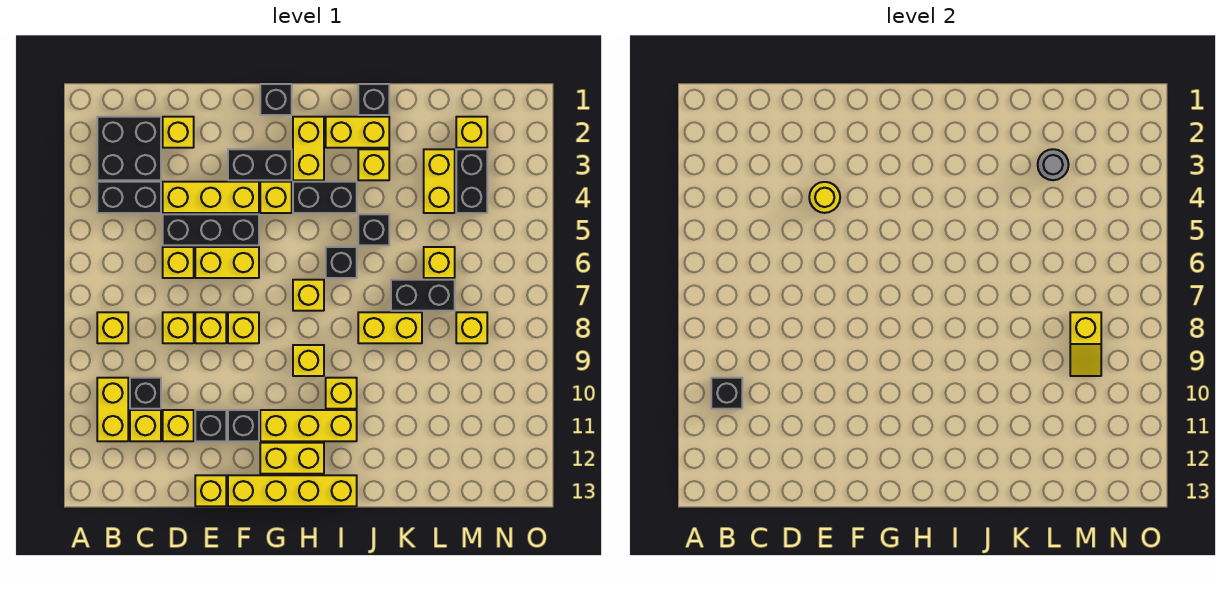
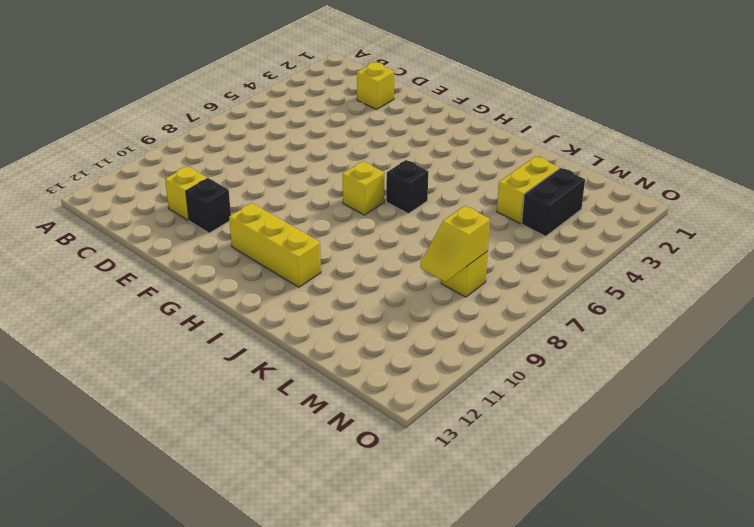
none -> black brick B2:C3 level 1
none -> black brick B4:C4 level 1
none -> yellow brick B8 level 1
none -> yellow brick B10:B11 level 1

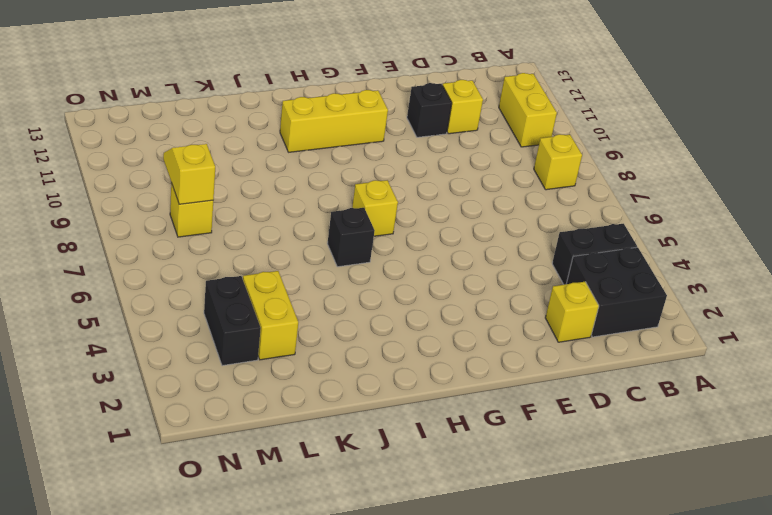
none -> black brick C10 level 1
none -> yellow brick C11 level 1
none -> yellow brick D4:F4 level 1
none -> black brick D5:F5 level 1

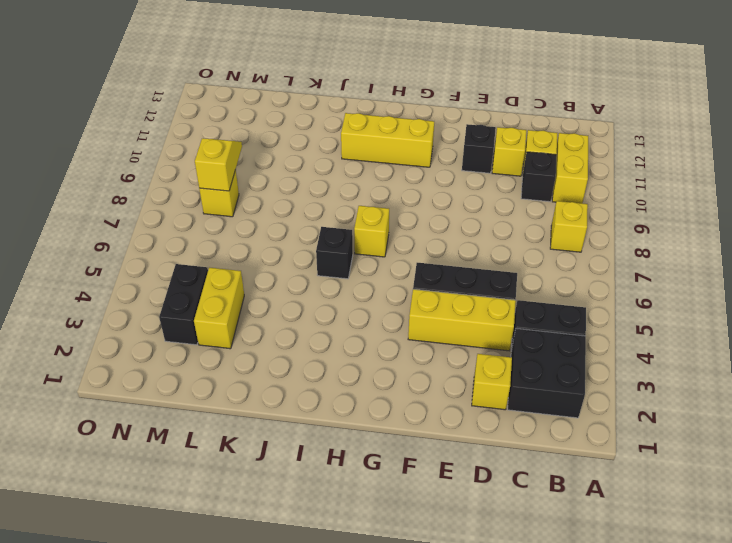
none -> yellow brick D6 level 1
none -> yellow brick D8 level 1
none -> yellow brick E6:F6 level 1
none -> yellow brick E8 level 1

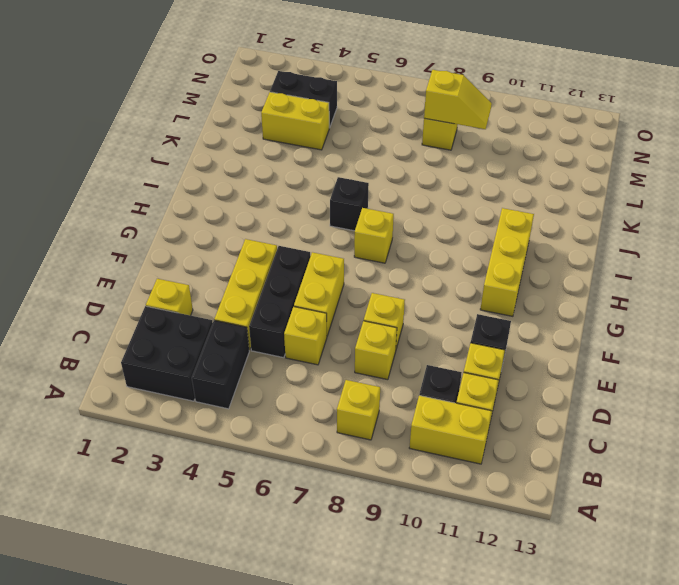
none -> yellow brick E13 level 1
none -> black brick F3:G3 level 1
none -> yellow brick F8 level 1
none -> black brick F11 level 1

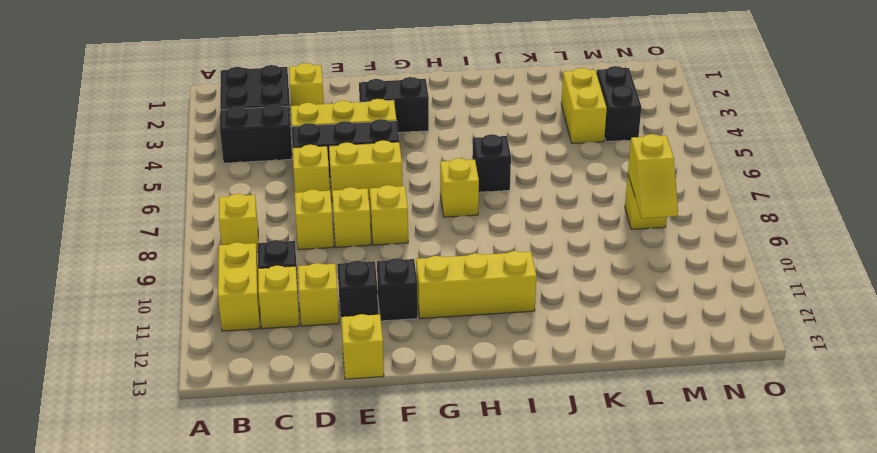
none -> yellow brick F13:I13 level 1
none -> black brick G1 level 1
none -> yellow brick G4 level 1
none -> yellow brick G12:H12 level 1

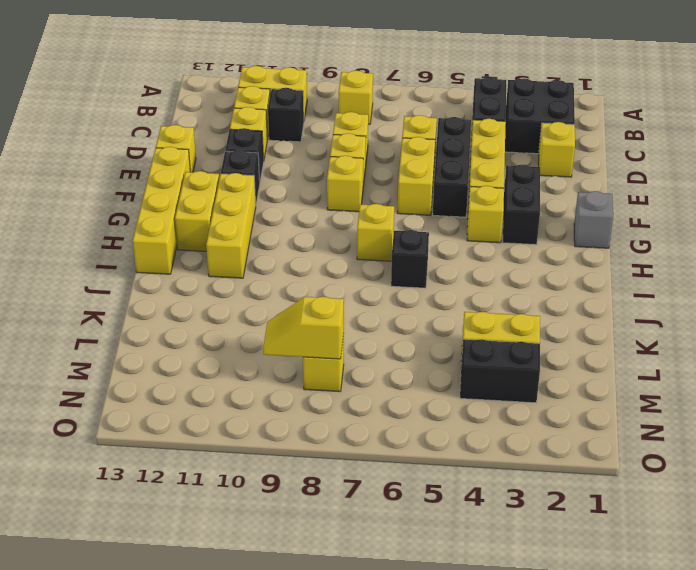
grey brick G1 level 1 -> black brick G1 level 1
none -> yellow brick H2:H3 level 1
none -> black brick H4:I4 level 1
none -> yellow brick H9 level 1
none -> yellow brick I2:J2 level 1

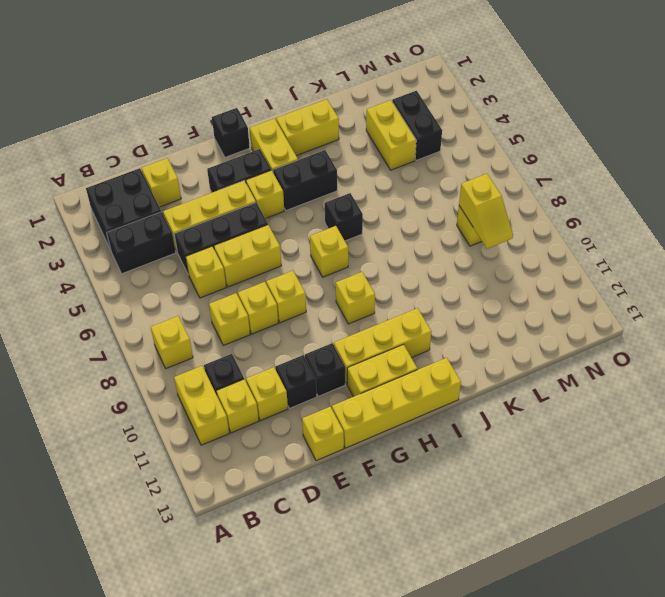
none -> yellow brick I10 level 1
none -> black brick J1 level 1
none -> yellow brick J3 level 1
none -> black brick J5 level 1

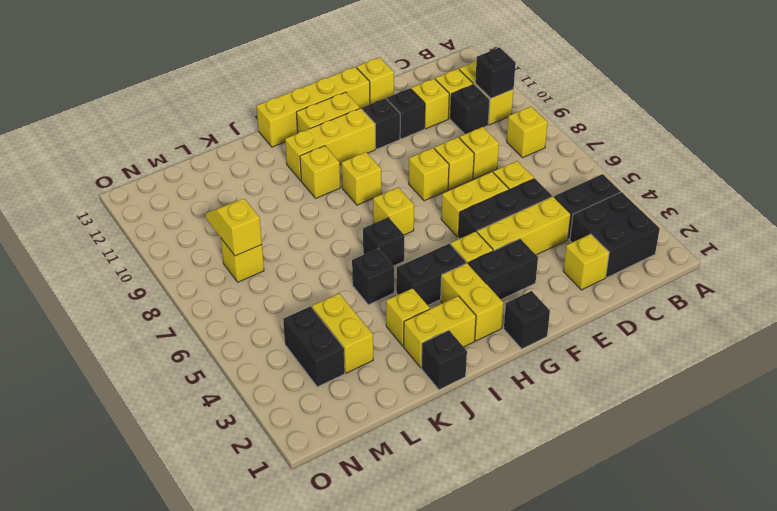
none -> yellow brick J8:K8 level 1
none -> black brick K7:L7 level 1
none -> yellow brick L6 level 1
none -> yellow brick M2 level 1

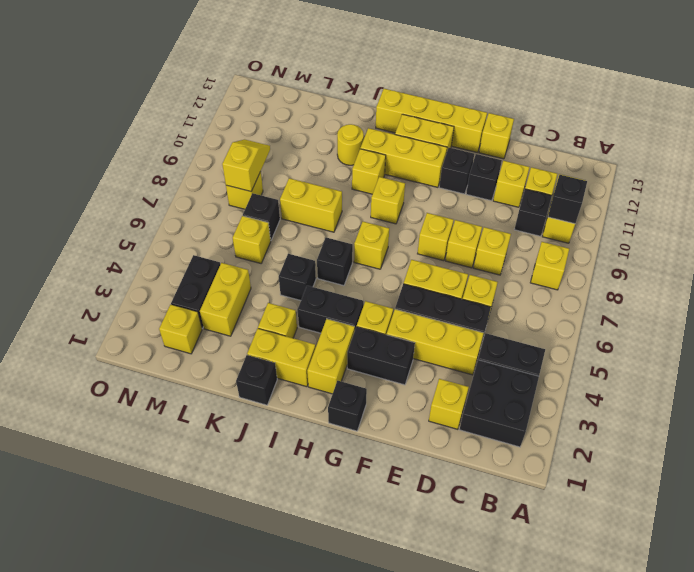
yellow round brick J11 level 1 -> yellow round brick E4 level 2
black brick L7 level 1 -> black brick K7:L7 level 1
none -> grey round brick L3 level 2

